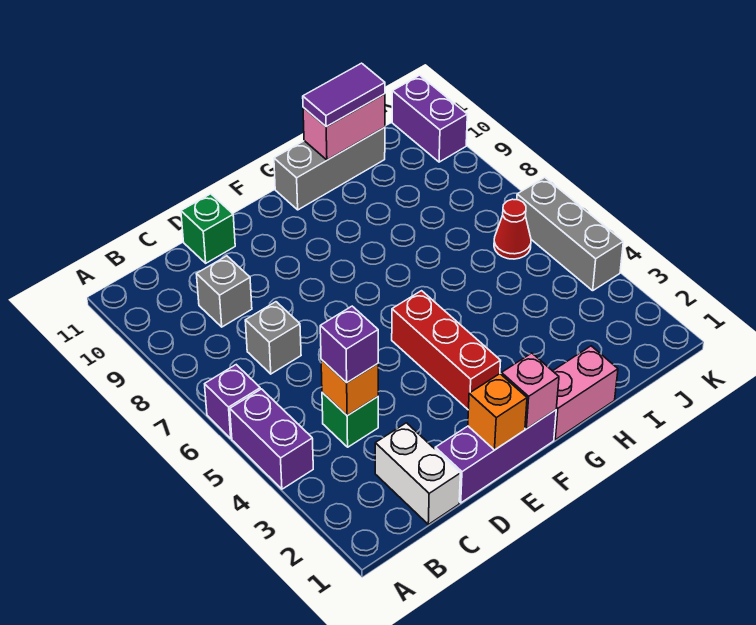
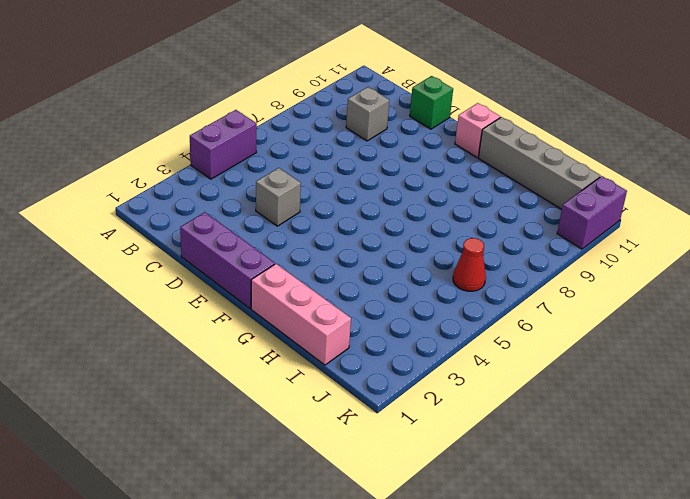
grey brick D4 level 1 -> grey brick C7 level 1
pink brick F11 level 1 -> pink brick F1 level 2
pink brick G1:I1 level 1 -> pink brick G1:H1 level 1
grey brick G11:J11 level 1 -> grey brick G11:I11 level 1
none -> purple brick A6 level 1
none -> white brick C1:C2 level 1
none -> green brick C4 level 1

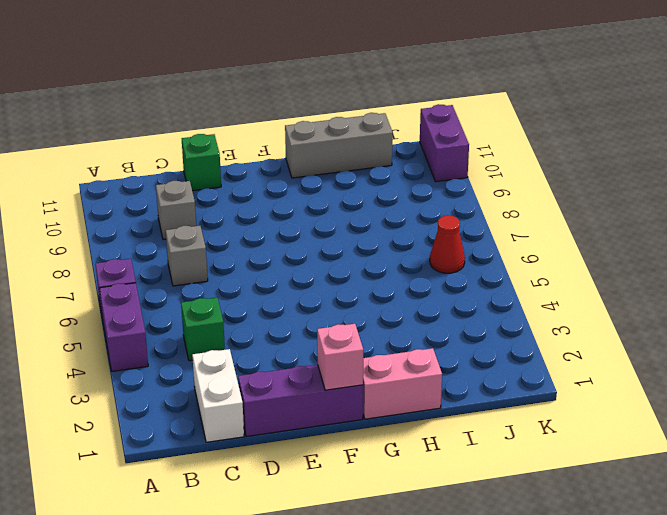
none -> red brick F3:F5 level 1
none -> grey brick K4:K6 level 1
none -> orange brick C4 level 2

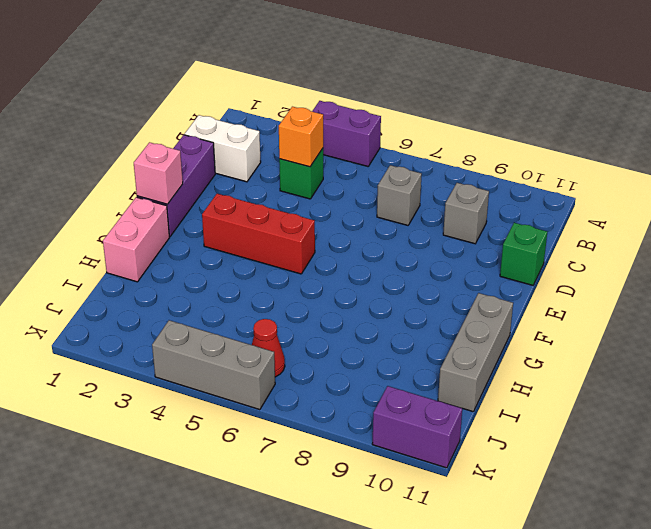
none -> purple brick A6 level 1
none -> orange brick E1 level 2
none -> pink brick H11:I11 level 2

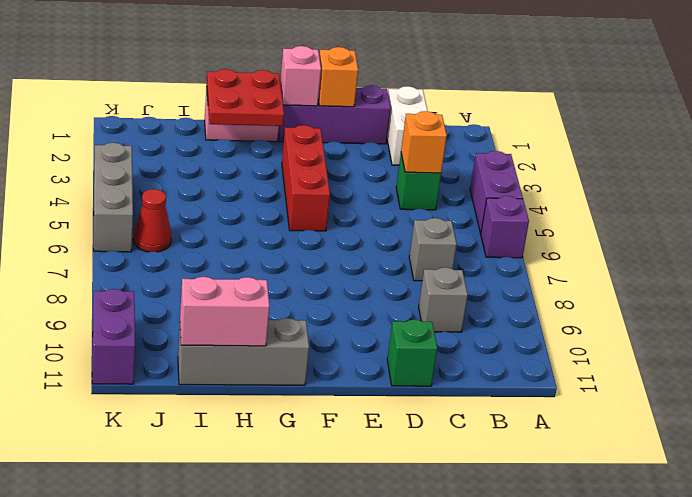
red plate G1:H2 level 2 -> none
none -> purple brick C4 level 3
none -> purple tile H11:I11 level 3

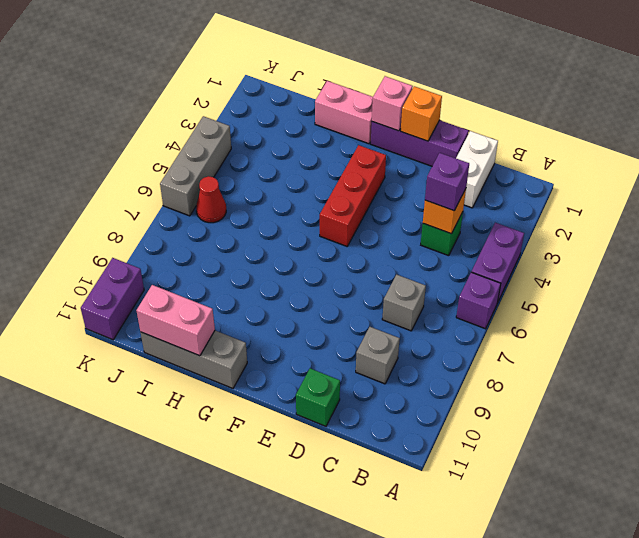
none -> purple tile H11:I11 level 3

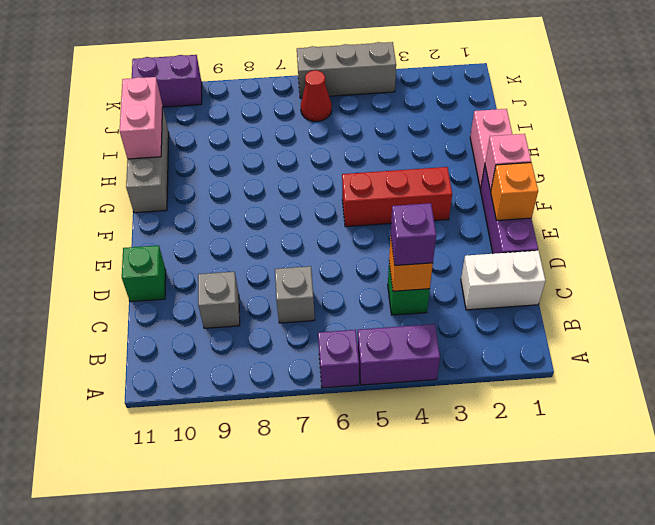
none -> purple tile H11:I11 level 3

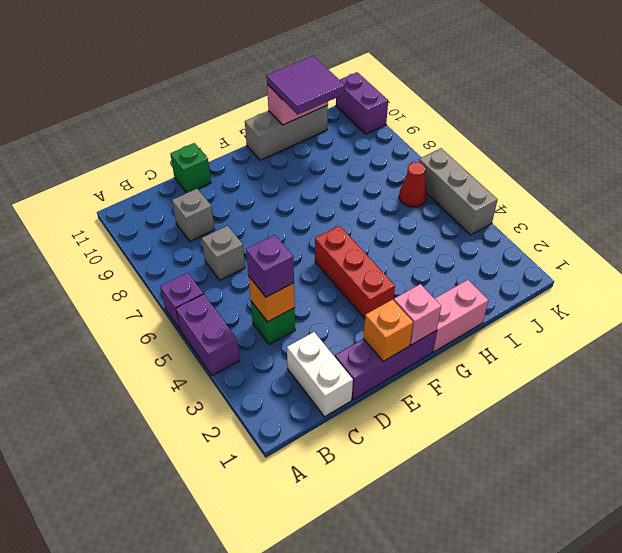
purple tile H10:I11 level 3 -> purple tile H11:I11 level 3

